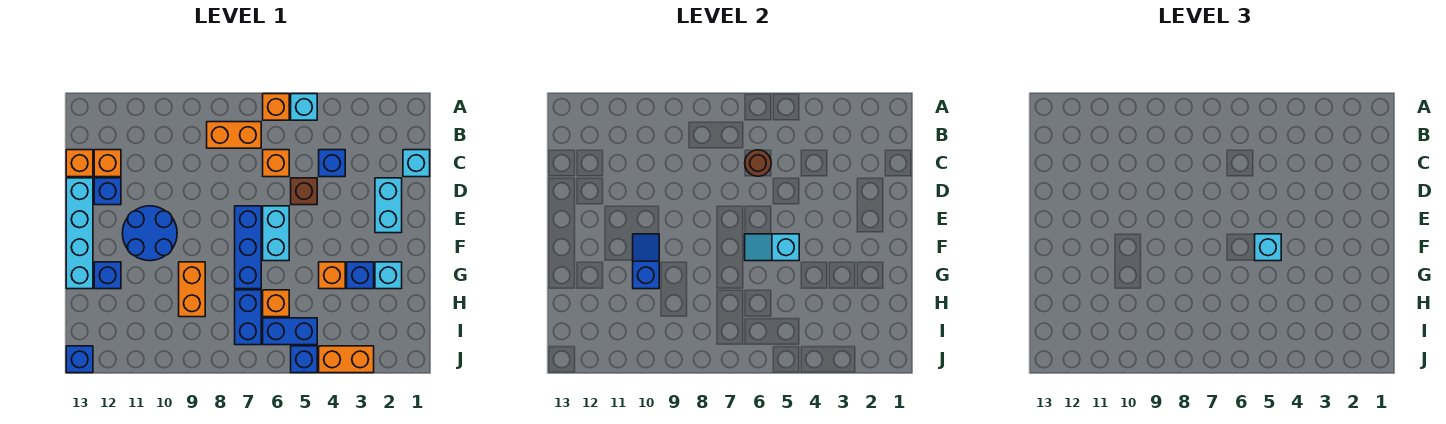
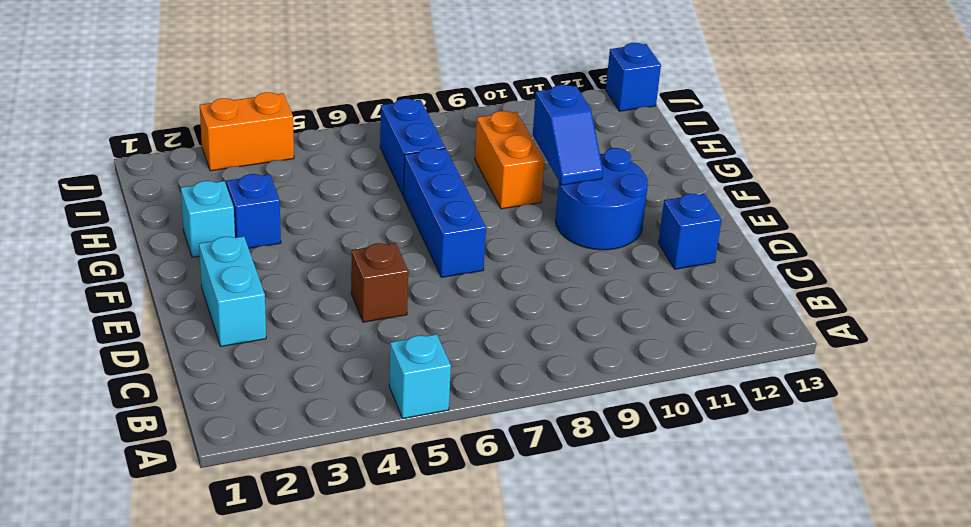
none -> orange brick A6 level 1
none -> orange brick B7:B8 level 1
none -> cyan brick C1 level 1
none -> blue brick C4 level 1

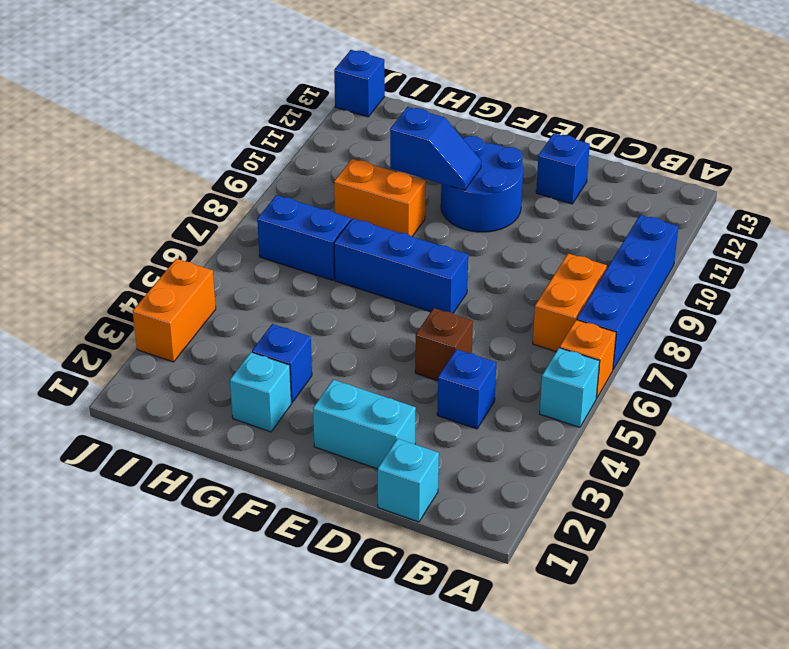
blue brick A7:A10 level 1 -> none
none -> orange brick C6 level 1
none -> orange brick C12 level 1
none -> orange brick C13 level 1
none -> cyan brick D13:G13 level 1

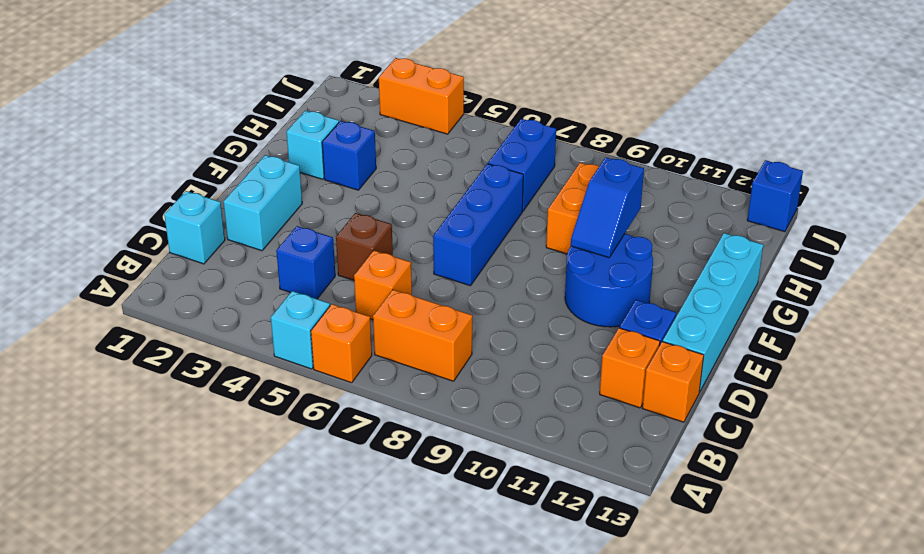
none -> cyan brick E6:F6 level 1
none -> orange brick G4 level 1
none -> blue brick G12 level 1
none -> orange brick H6 level 1

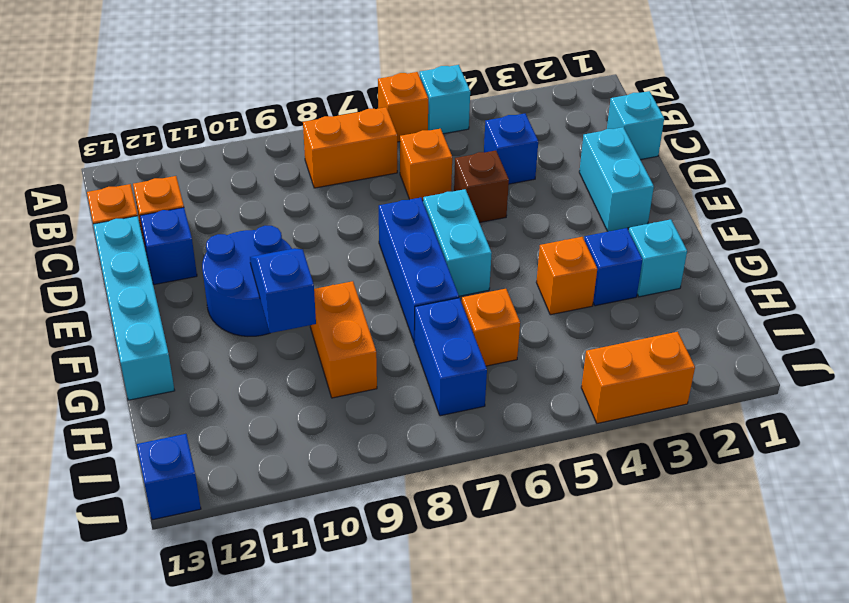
none -> blue brick G12 level 1
none -> blue brick I5:I6 level 1
none -> blue brick J5 level 1
none -> brown round brick C6 level 2

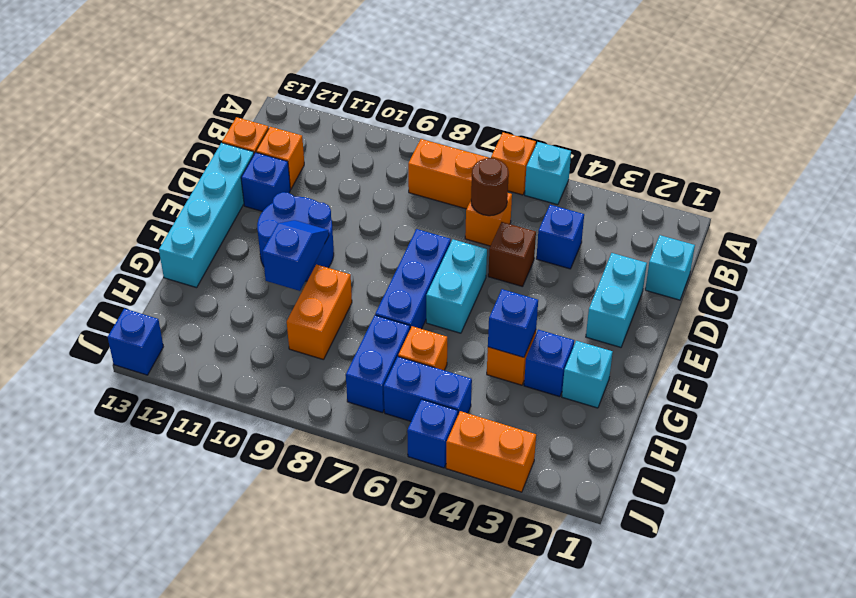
blue brick G4 level 2 -> blue brick G12 level 1
none -> cyan slope F5:F6 level 2 top 5
none -> cyan brick F5 level 3

